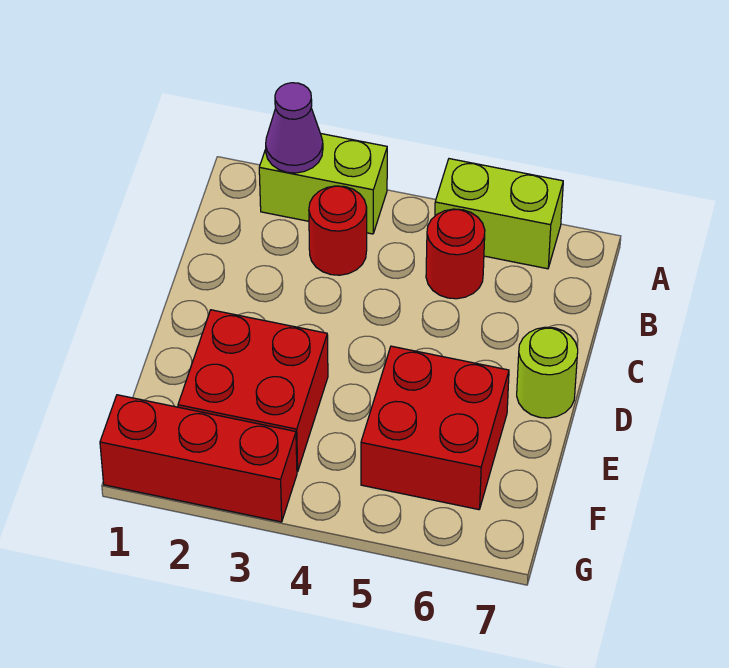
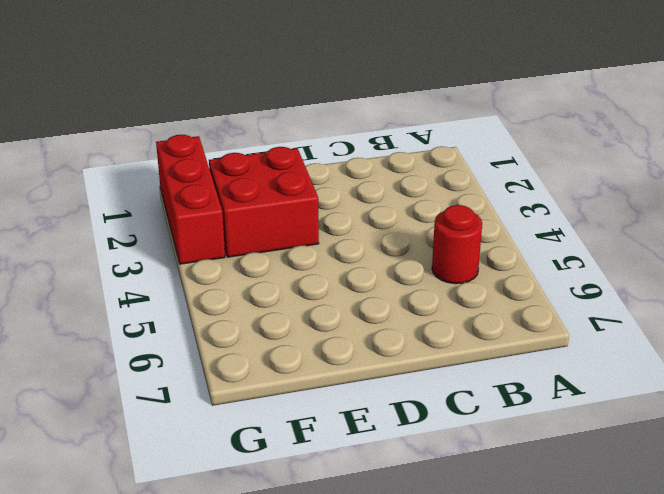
none -> lime brick A2:A3 level 1
none -> lime brick A5:A6 level 1

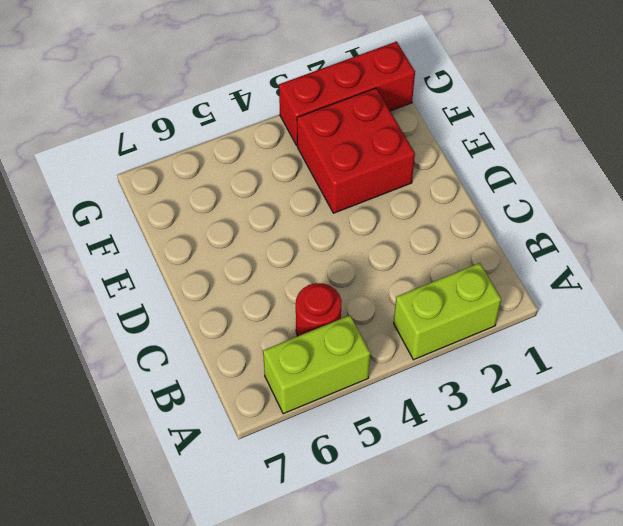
none -> red round brick B3 level 1
none -> lime round brick D7 level 1

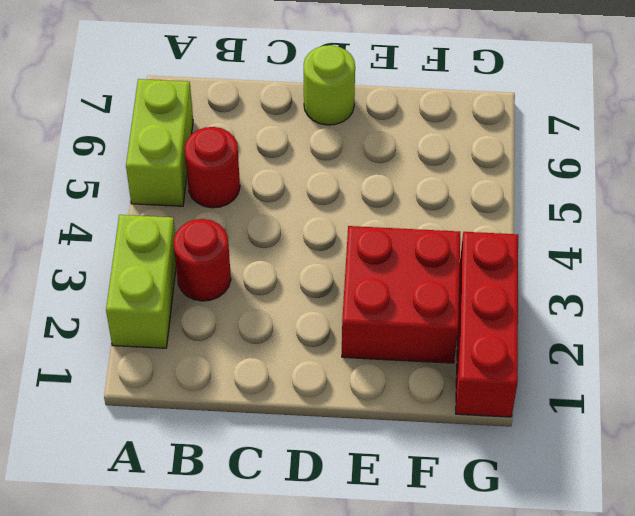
none -> red brick E5:F6 level 1
none -> purple cone A2 level 2

